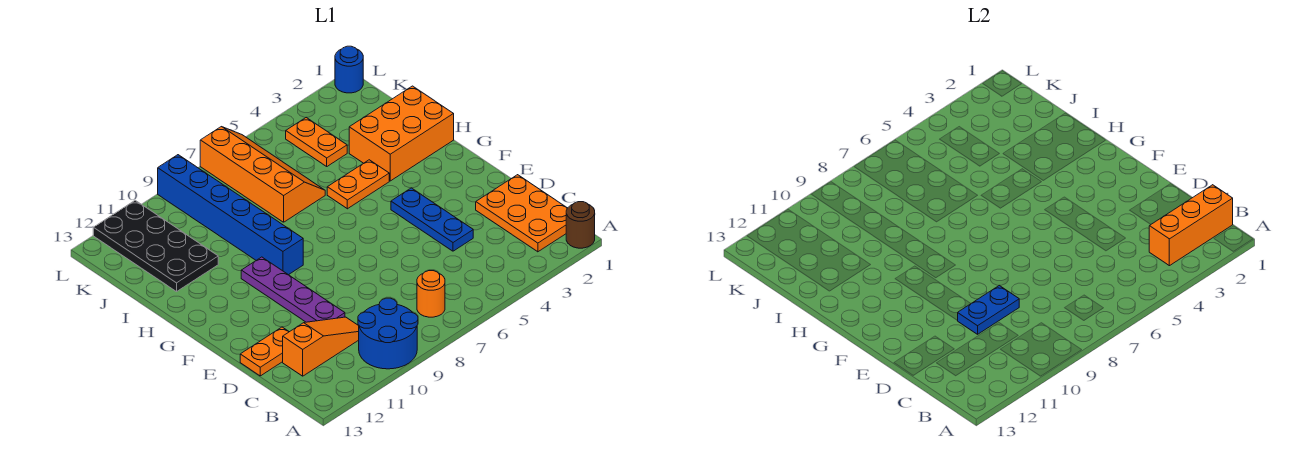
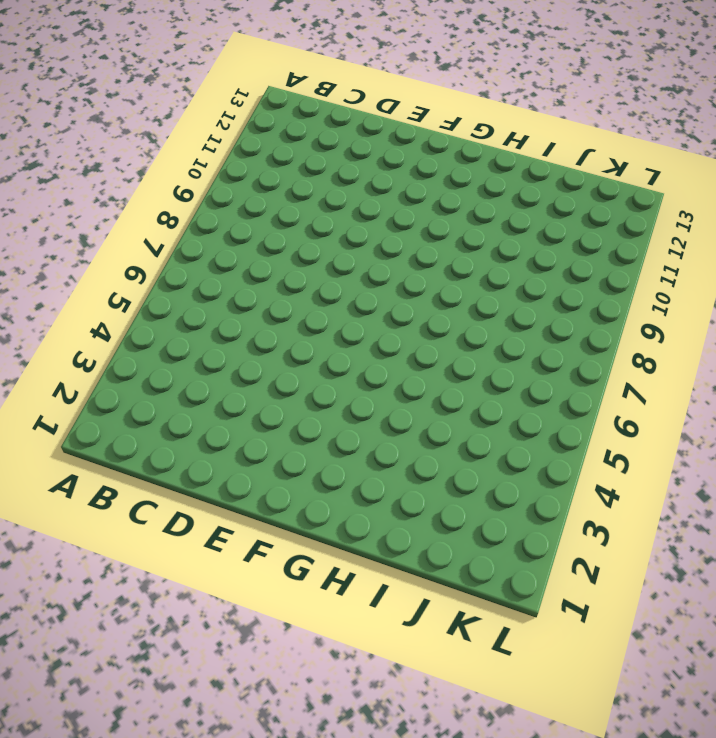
none -> brown round brick A1 level 1
none -> blue round brick A9:B10 level 1
none -> orange plate B1:D2 level 1

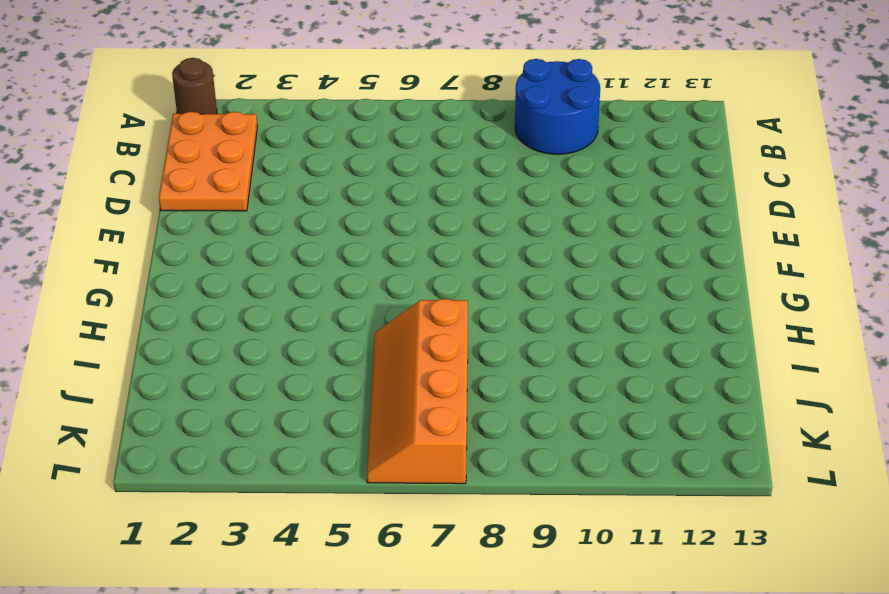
none -> orange round brick B7 level 1
none -> orange slope C10:C12 level 1 top 12
none -> blue plate D4:F4 level 1

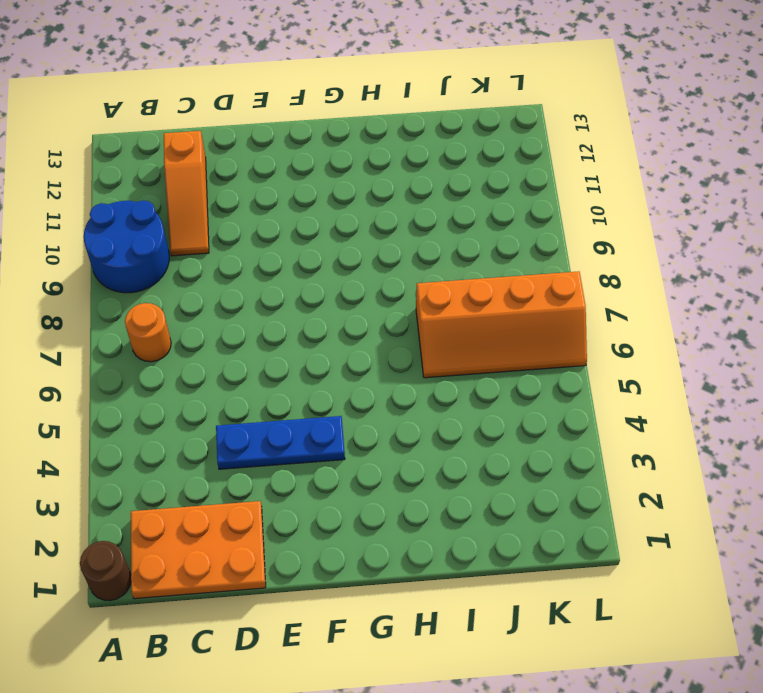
none -> purple plate D10:G10 level 1
none -> orange plate D12:D13 level 1
none -> blue brick G9:L9 level 1

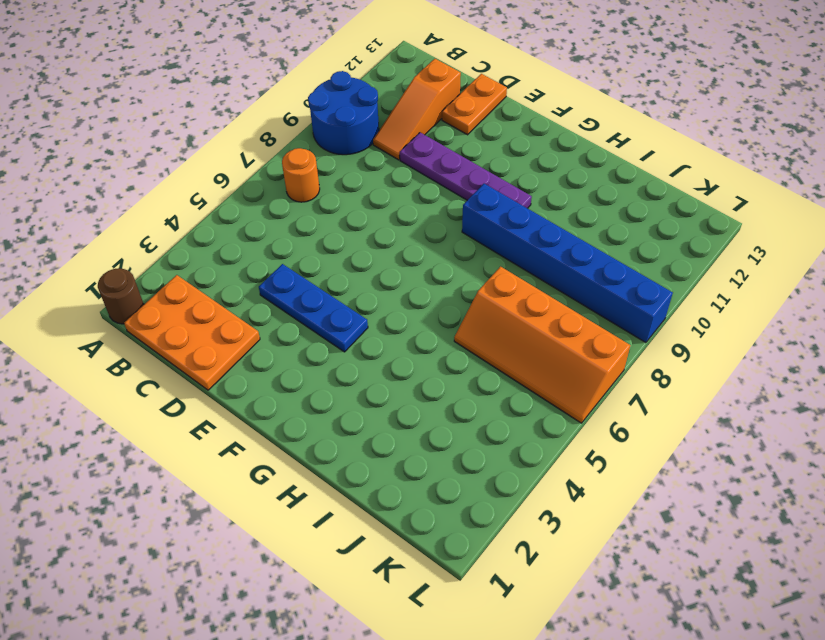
none -> orange brick H1:I3 level 1
none -> orange plate H4:H5 level 1
none -> black plate I11:L12 level 1

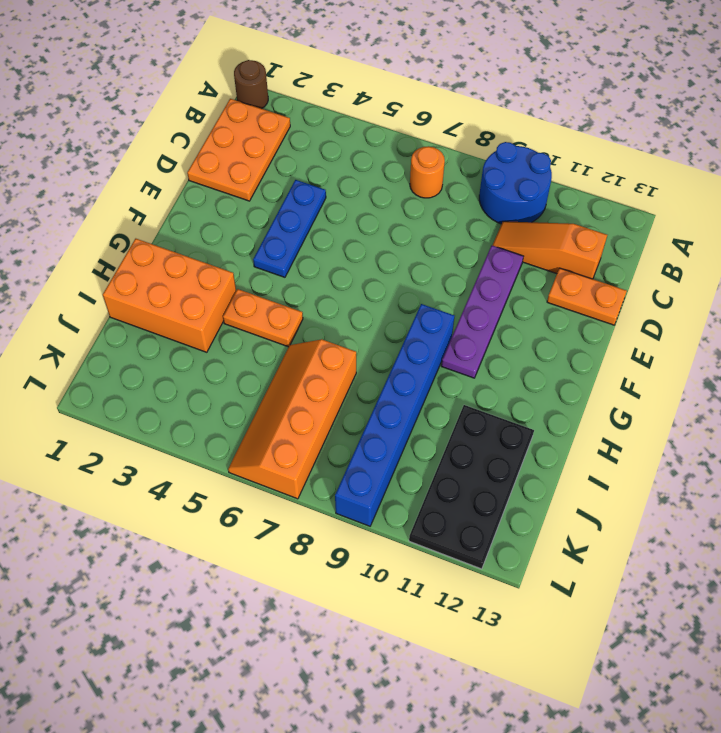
none -> orange plate J4:K4 level 1
none -> blue round brick L1 level 1
none -> orange brick B1:B3 level 2

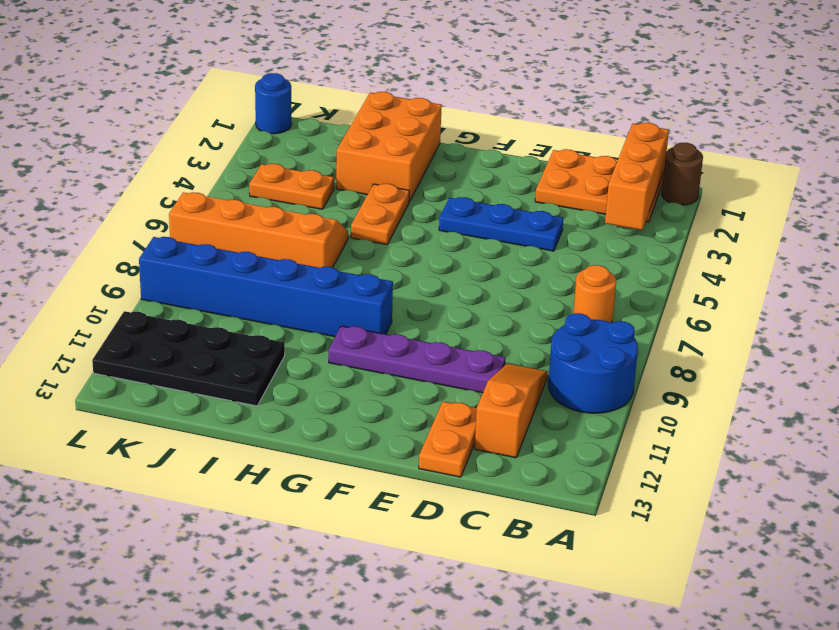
none -> blue plate D9:D10 level 2

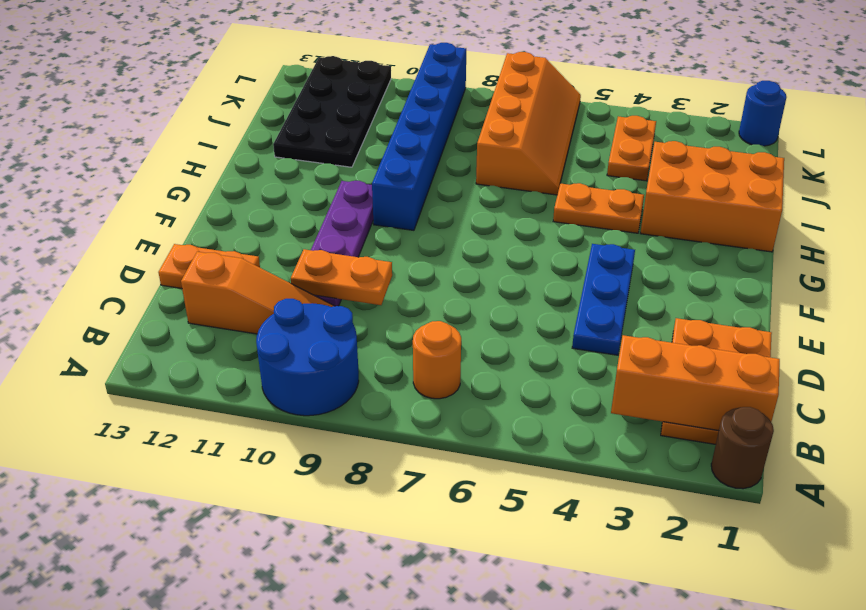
orange plate D9:D10 level 2 -> blue plate D9:D10 level 2

